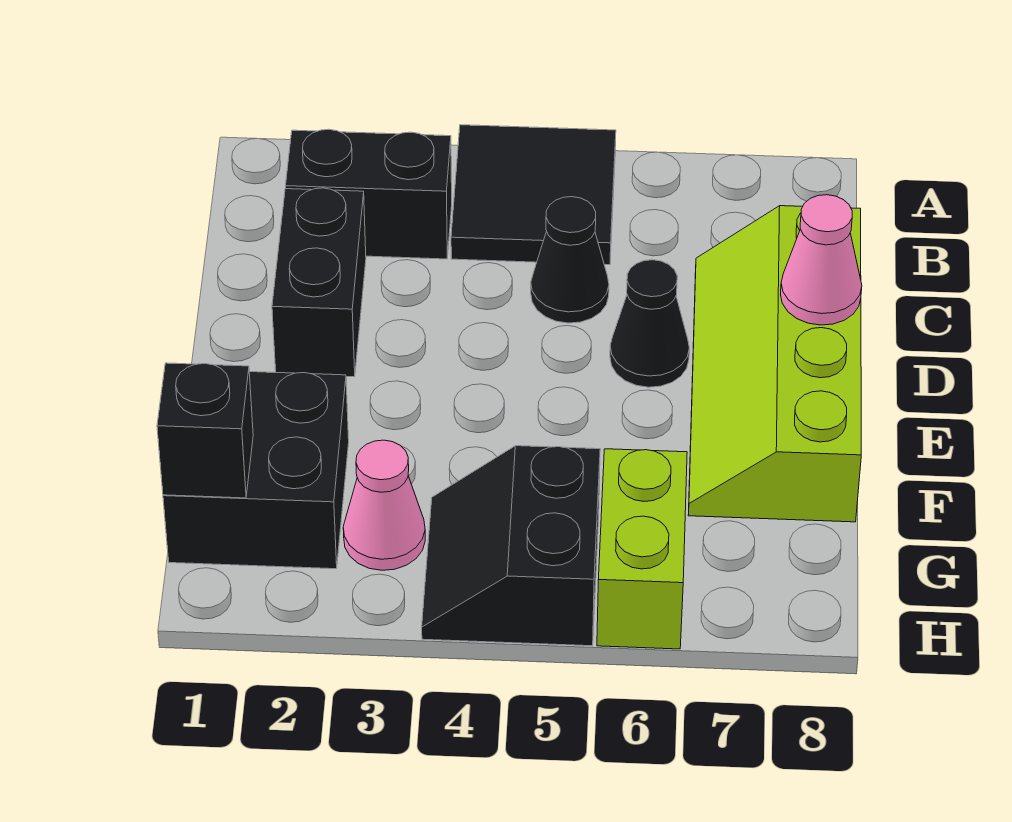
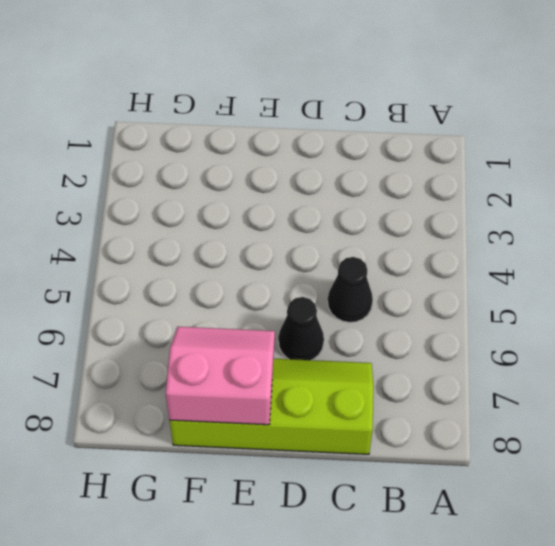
pink slope E7:F8 level 2 top 8 -> none
none -> black tile A4:B5 level 1
none -> black brick B2:B3 level 1
none -> black brick C2:D2 level 1

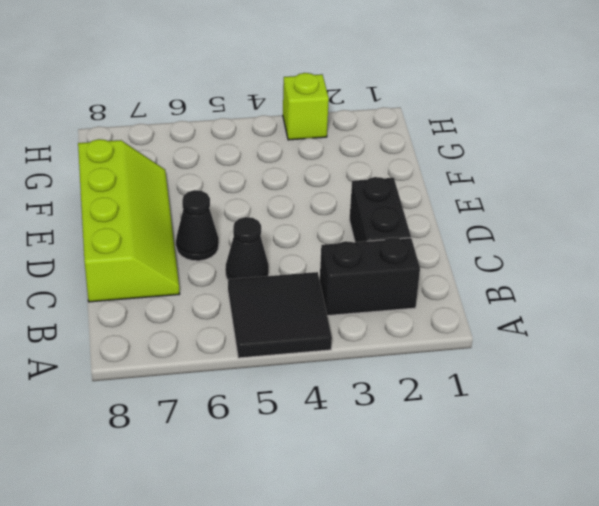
lime brick H3 level 1 -> none
none -> black brick F1:G2 level 1
none -> pink cone G3 level 1
none -> black slope G4:H5 level 1 top 5

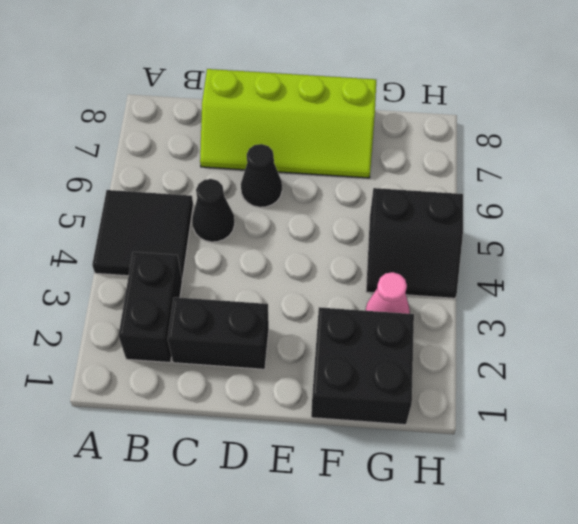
none -> lime brick G6:H6 level 1
none -> pink cone D8 level 2
none -> black brick G1 level 2

